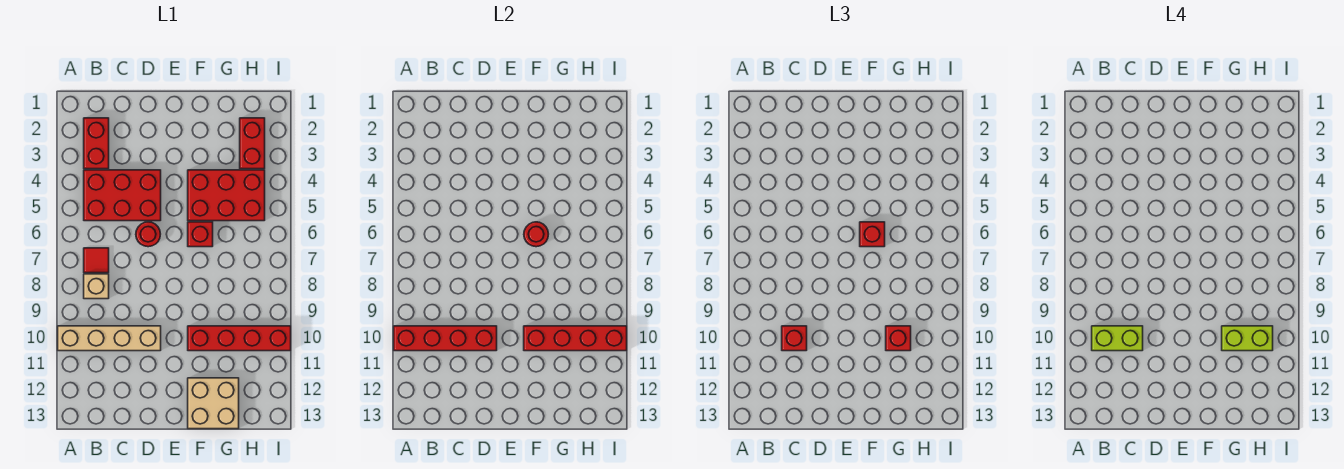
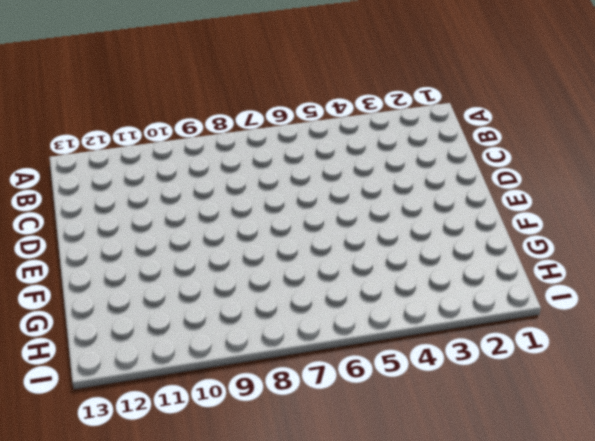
none -> tan brick A10:D10 level 1
none -> red brick B2:B3 level 1
none -> red brick B4:D5 level 1

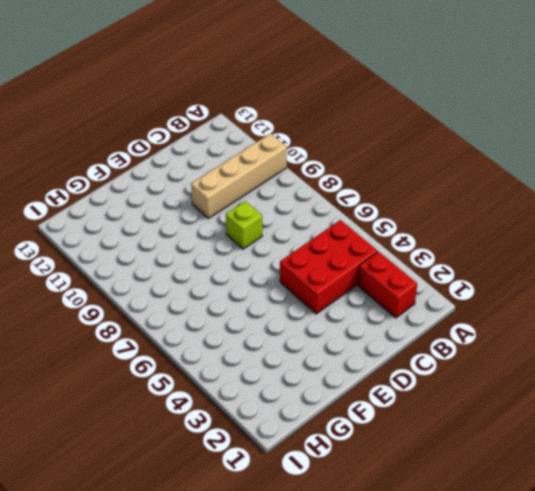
lime brick D8 level 1 -> none
none -> red tile B7 level 1
none -> tan brick B8 level 1
none -> red round brick D6 level 1

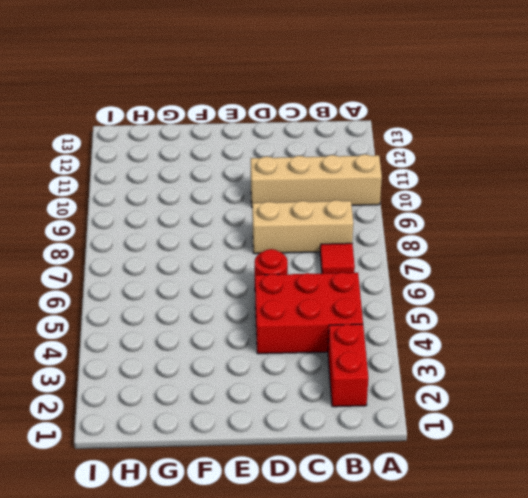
tan brick B8:D8 level 1 -> tan brick B8 level 1
none -> red brick F4:H5 level 1
none -> red brick F6 level 1
none -> red brick F10:I10 level 1

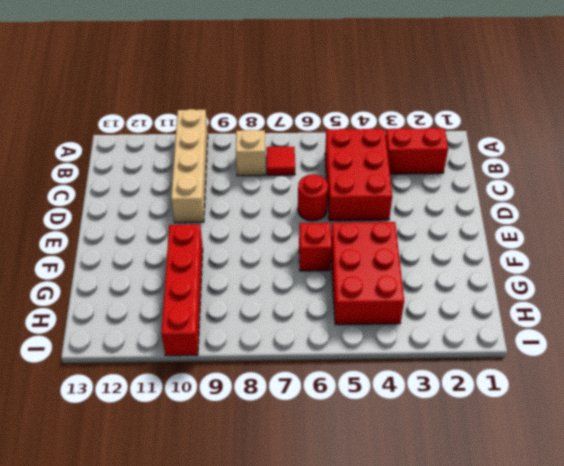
none -> tan brick F12:G13 level 1
none -> red brick H2:H3 level 1
none -> red brick A10:D10 level 2

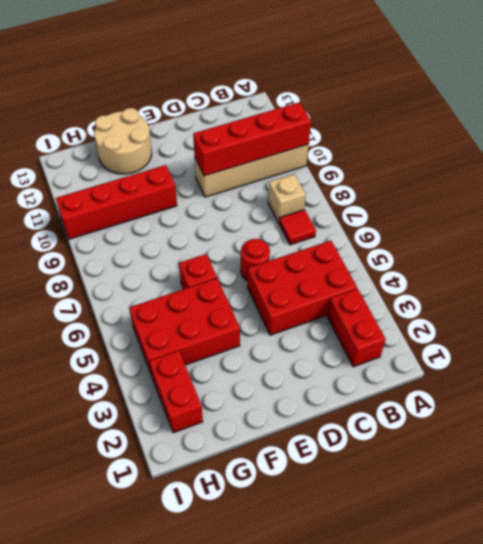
tan round brick F12:G13 level 1 -> tan brick F12:G13 level 1
none -> red round brick F6 level 2
none -> red brick F10:I10 level 2
none -> red brick C10 level 3

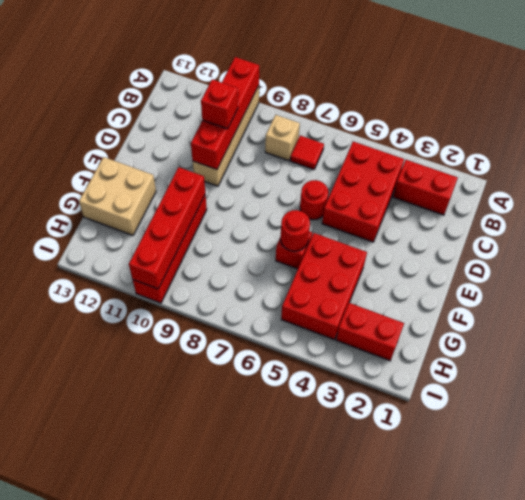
none -> red brick F6 level 3
none -> red brick G10 level 3
none -> lime brick B10:C10 level 4

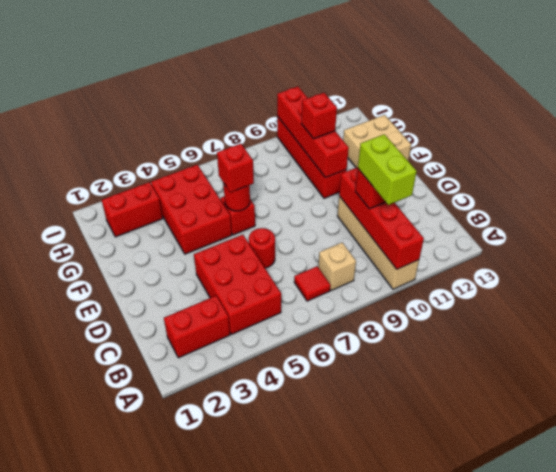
none -> lime brick G10:H10 level 4

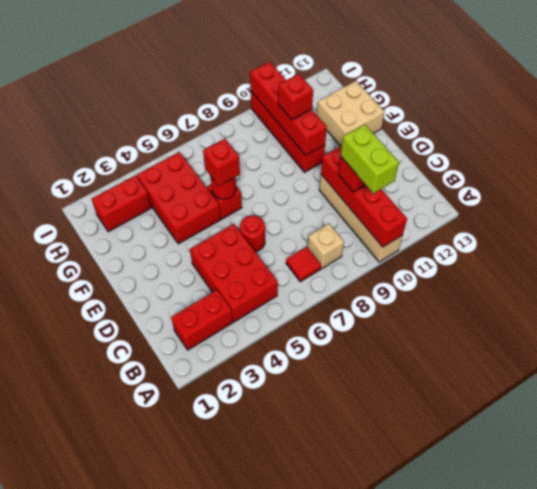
none -> lime brick G10:H10 level 4

